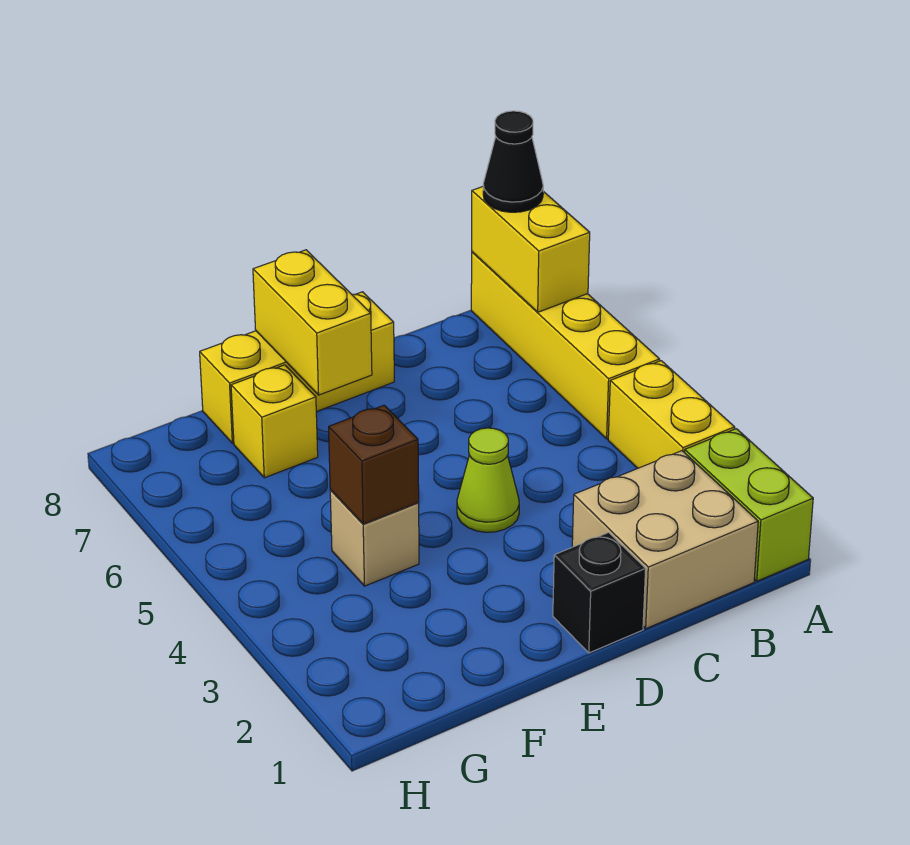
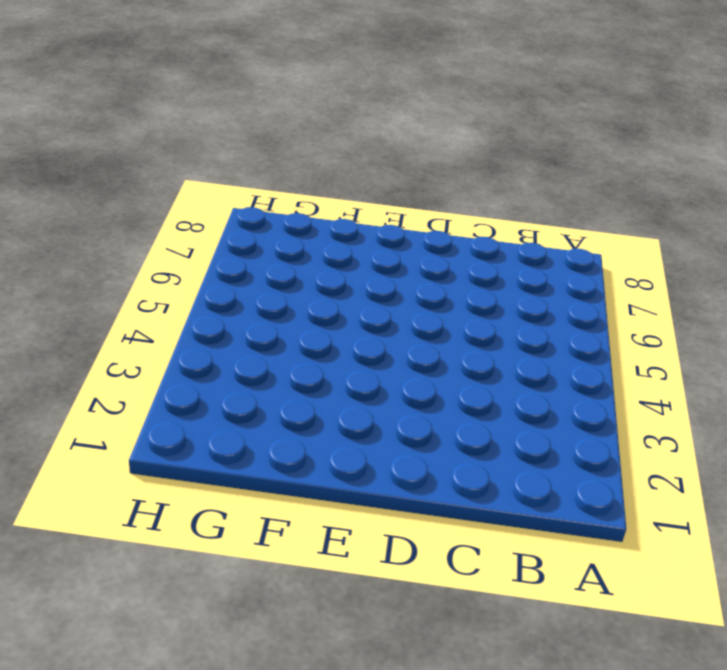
none -> lime brick A1:A2 level 1
none -> yellow brick A3:A4 level 1
none -> yellow brick A5:A8 level 1

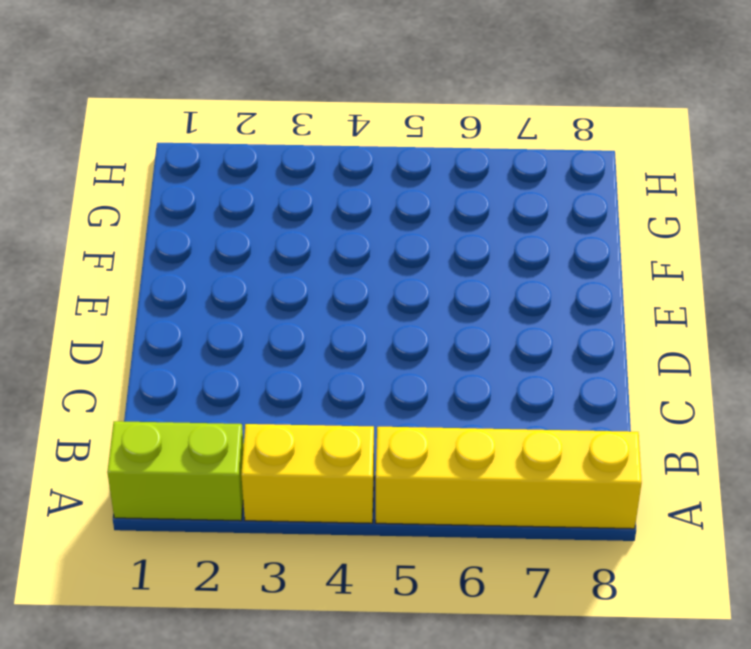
none -> tan brick B1:C2 level 1
none -> black brick D1 level 1
none -> lime cone D4 level 1

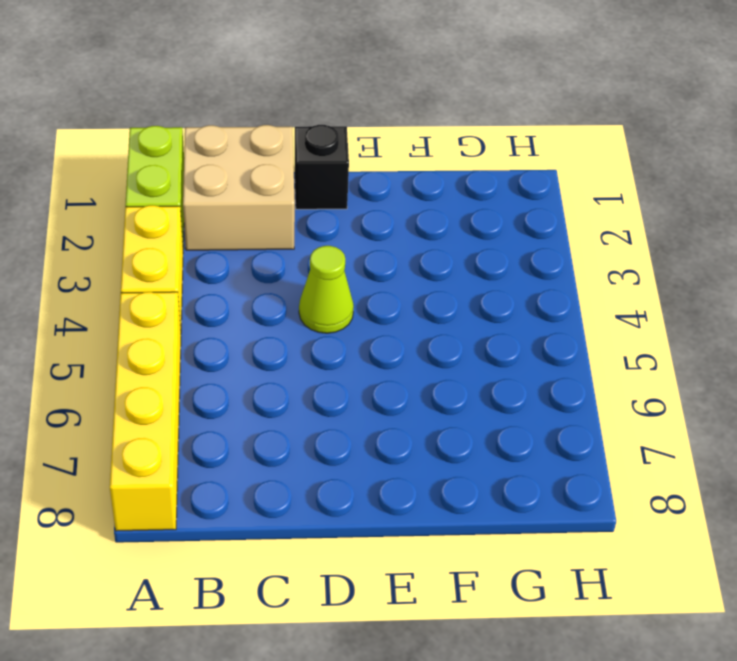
none -> yellow brick D8:F8 level 1
none -> tan brick F4 level 1
none -> yellow brick F7 level 1

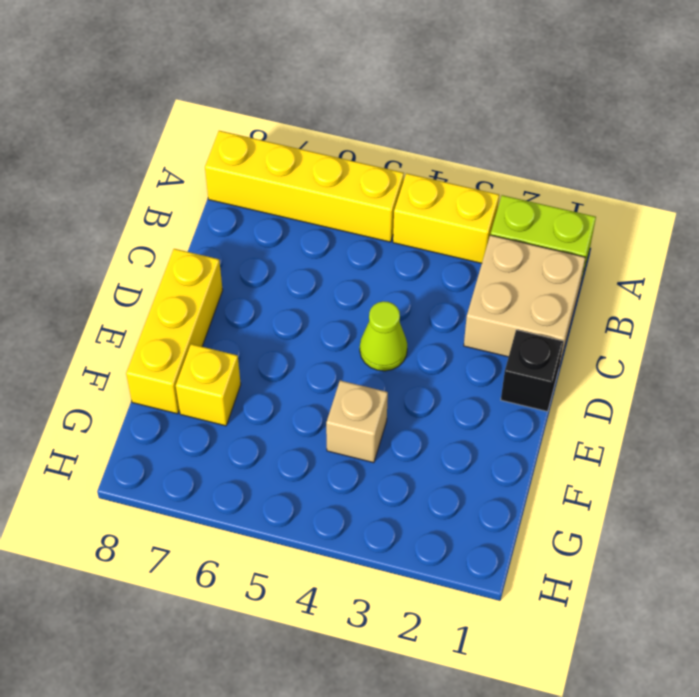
none -> yellow brick A7:A8 level 2
none -> yellow brick E7:E8 level 2
none -> brown brick F4 level 2

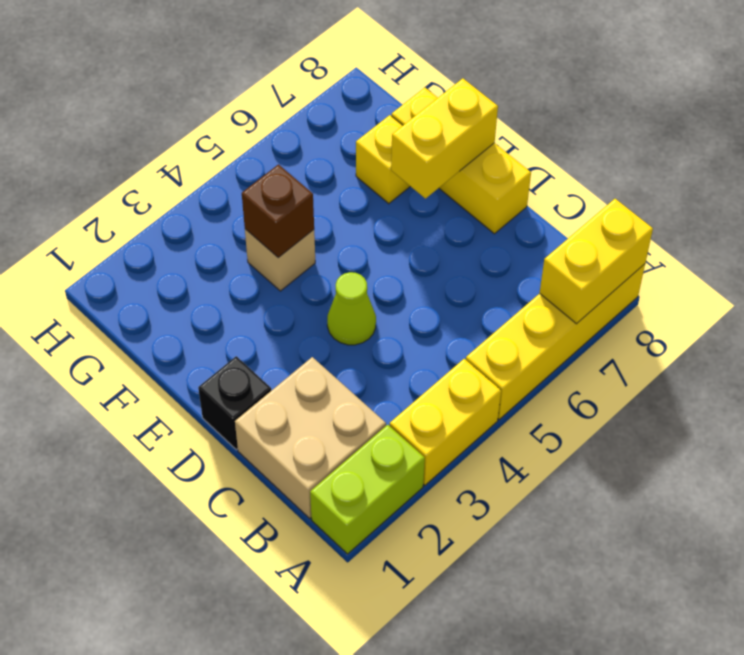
none -> black cone A8 level 3

